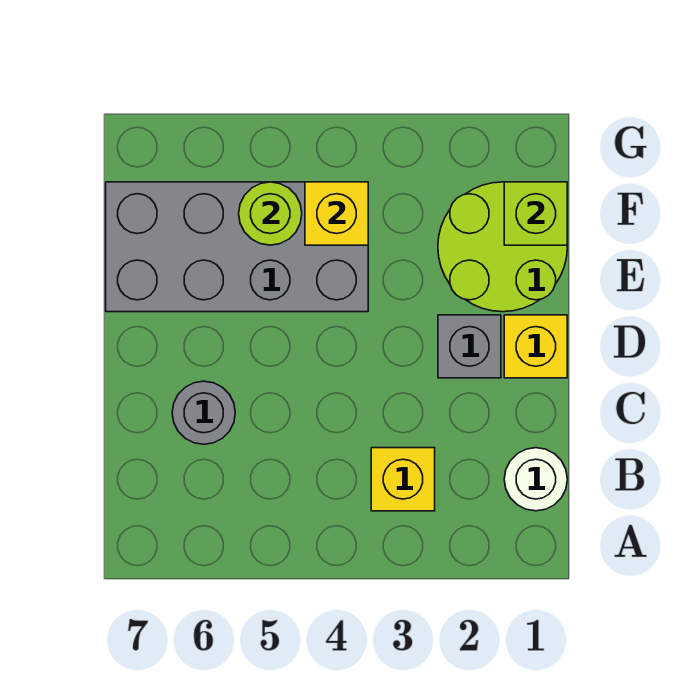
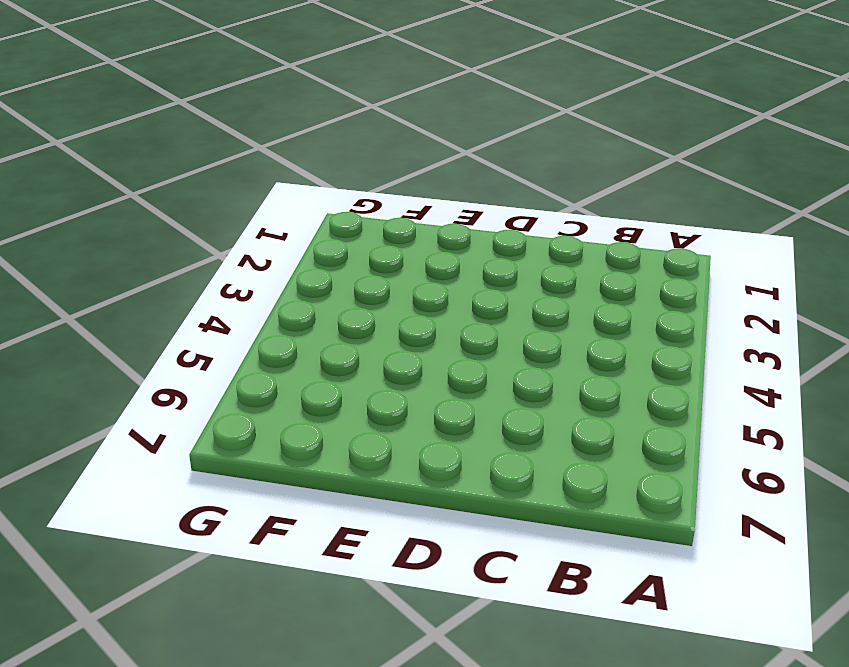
none -> white round brick B1 level 1
none -> yellow brick B3 level 1

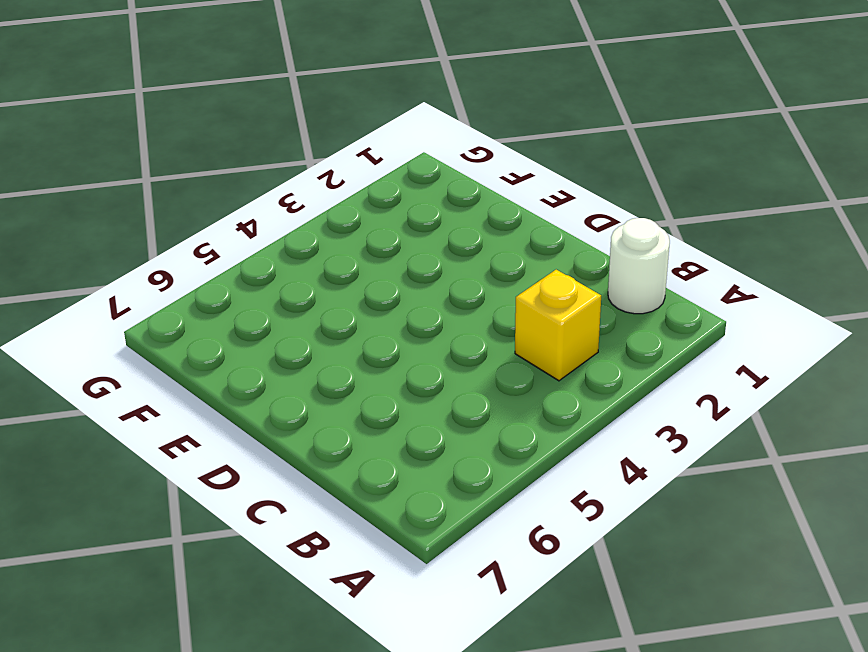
none -> grey round brick C6 level 1
none -> yellow brick D1 level 1

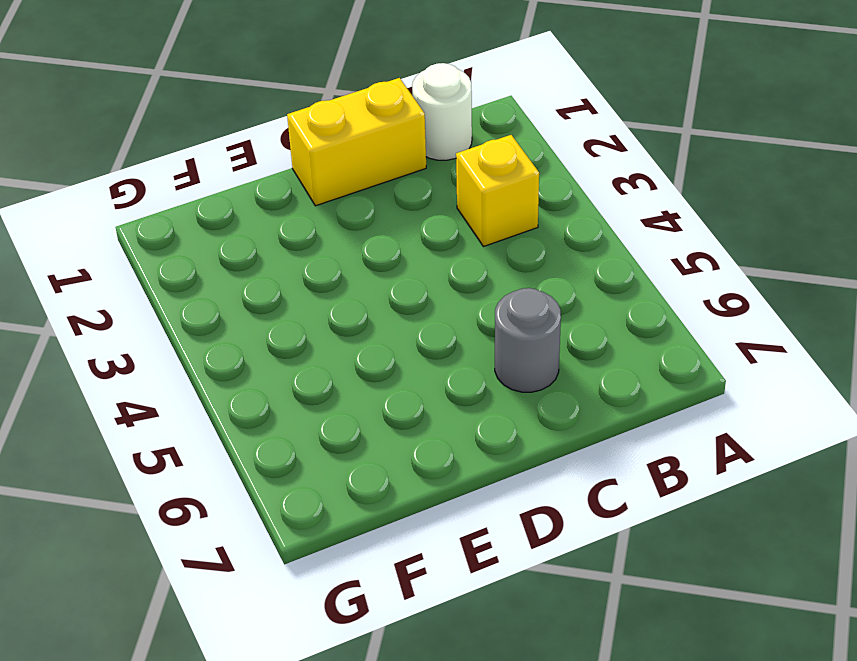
yellow brick C1:D1 level 1 -> yellow brick D1 level 1
none -> grey brick D2 level 1
none -> lime round brick E1:F2 level 1

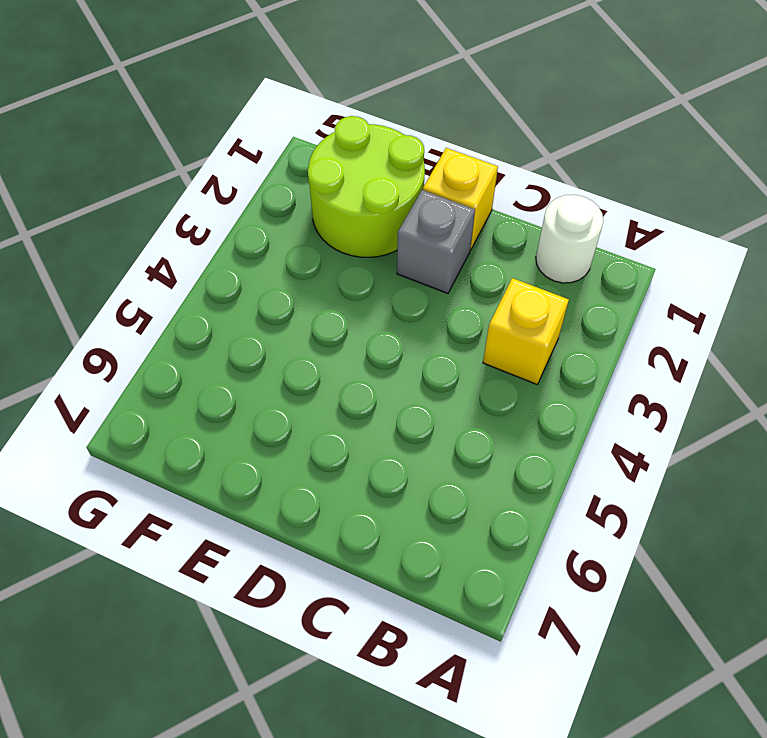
none -> grey round brick C6 level 1
none -> grey brick E4:F7 level 1

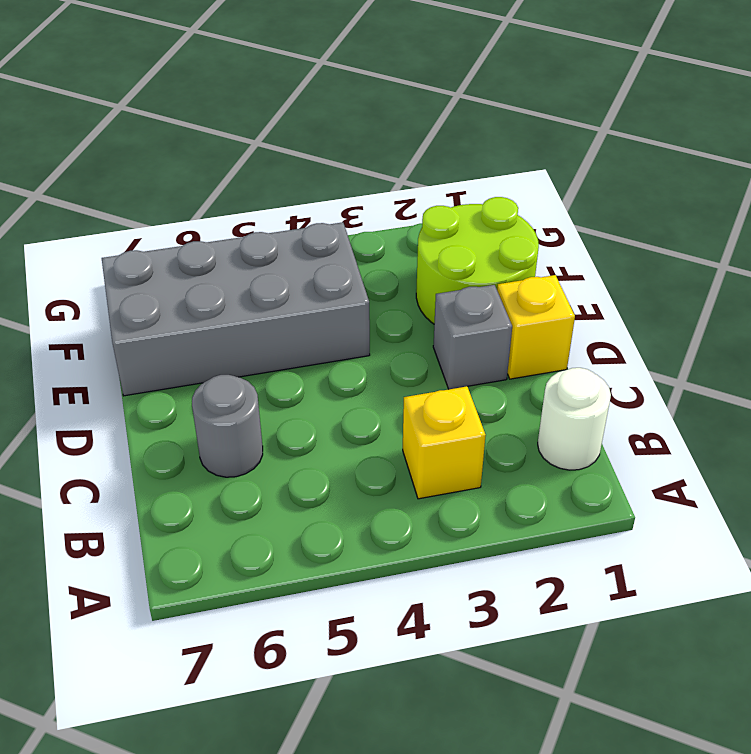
none -> lime brick F1 level 2
none -> yellow brick F4 level 2

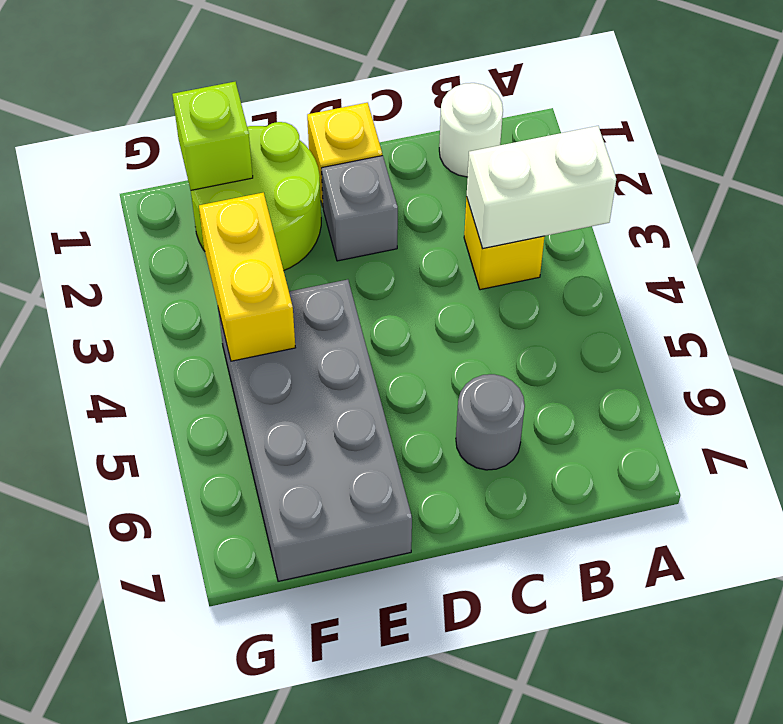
white brick A3:B3 level 2 -> none
yellow brick F3:F4 level 2 -> yellow brick F4 level 2
none -> lime round brick F5 level 2

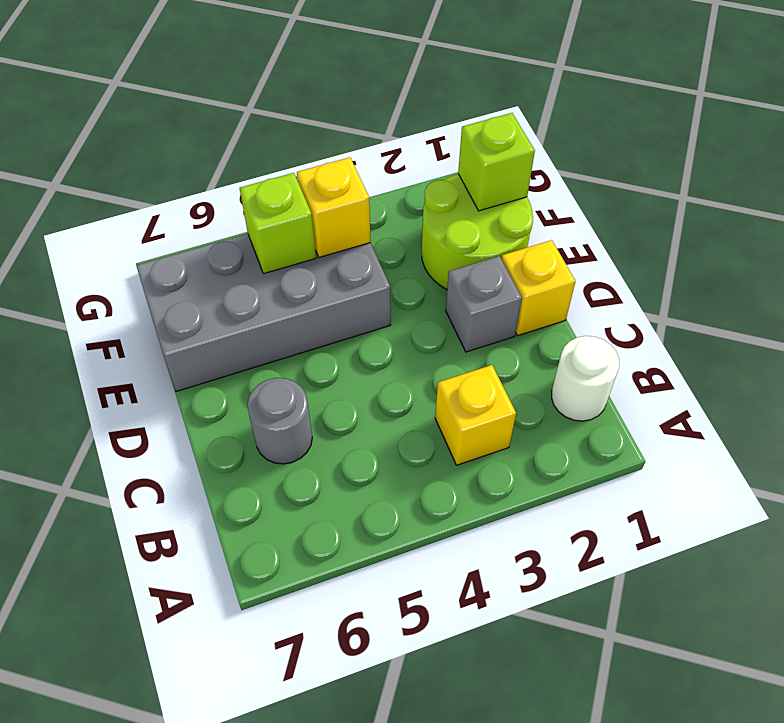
lime brick F5 level 2 -> lime round brick F5 level 2

